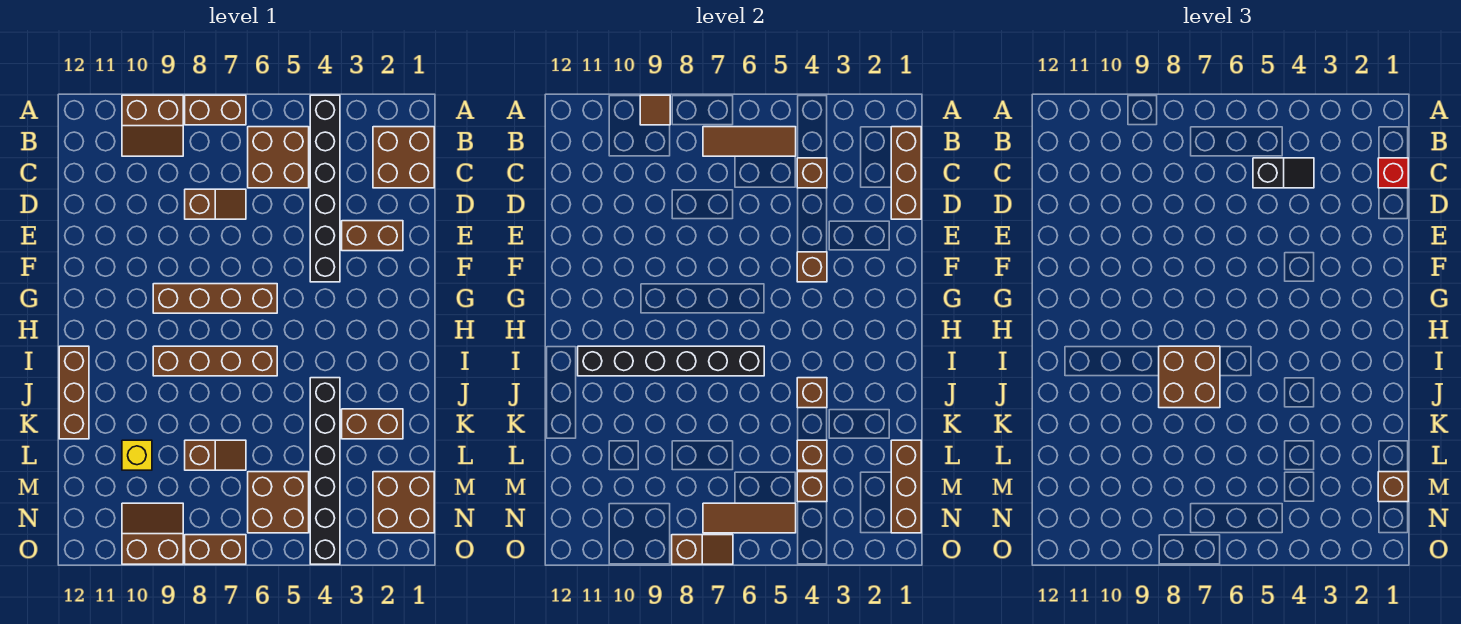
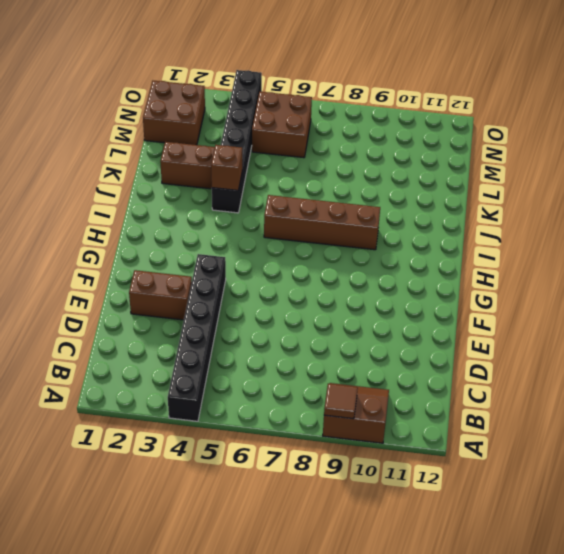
none -> brown brick A7:A8 level 1
none -> brown brick B1:C2 level 1
none -> brown brick B5:C6 level 1
none -> brown slope D7:D8 level 1 top 8

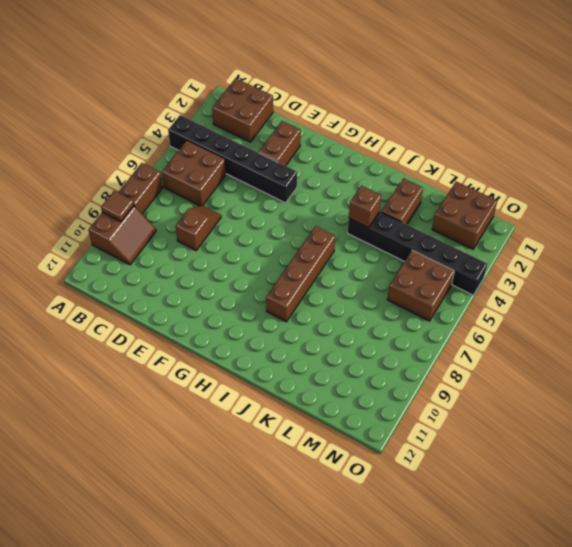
none -> brown brick G6:G9 level 1
none -> brown brick I12:K12 level 1
none -> brown slope L7:L8 level 1 top 8
none -> yellow brick L10 level 1

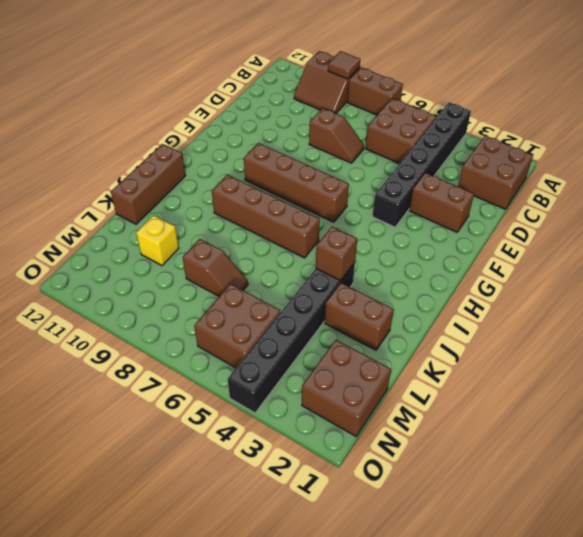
none -> brown slope N9:O10 level 1 top O
none -> brown brick O7:O8 level 1
none -> brown brick B1:D1 level 2
none -> brown tile B5:B7 level 2

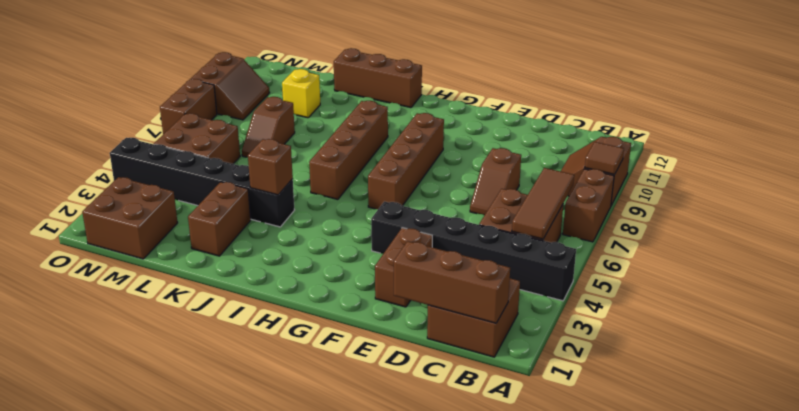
none -> brown brick C4 level 2
none -> brown brick F4 level 2
none -> black brick I6:I11 level 2
none -> brown brick L1:N1 level 2

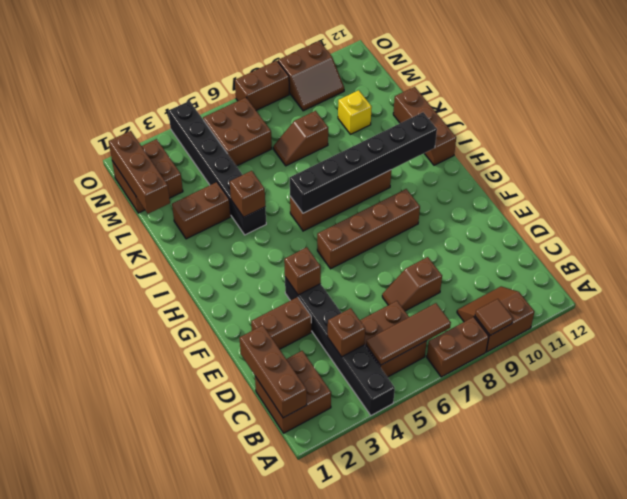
none -> brown brick L4 level 2
none -> brown brick M4 level 2
none -> brown tile N5:N7 level 2
none -> brown slope O7:O8 level 2 top 8

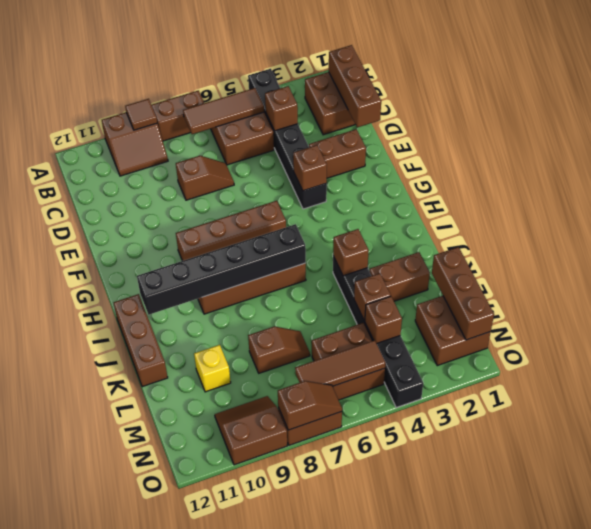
none -> red brick C1 level 3
none -> black slope C4:C5 level 3 top 5
none -> brown brick I7:J8 level 3
none -> brown brick M1 level 3

